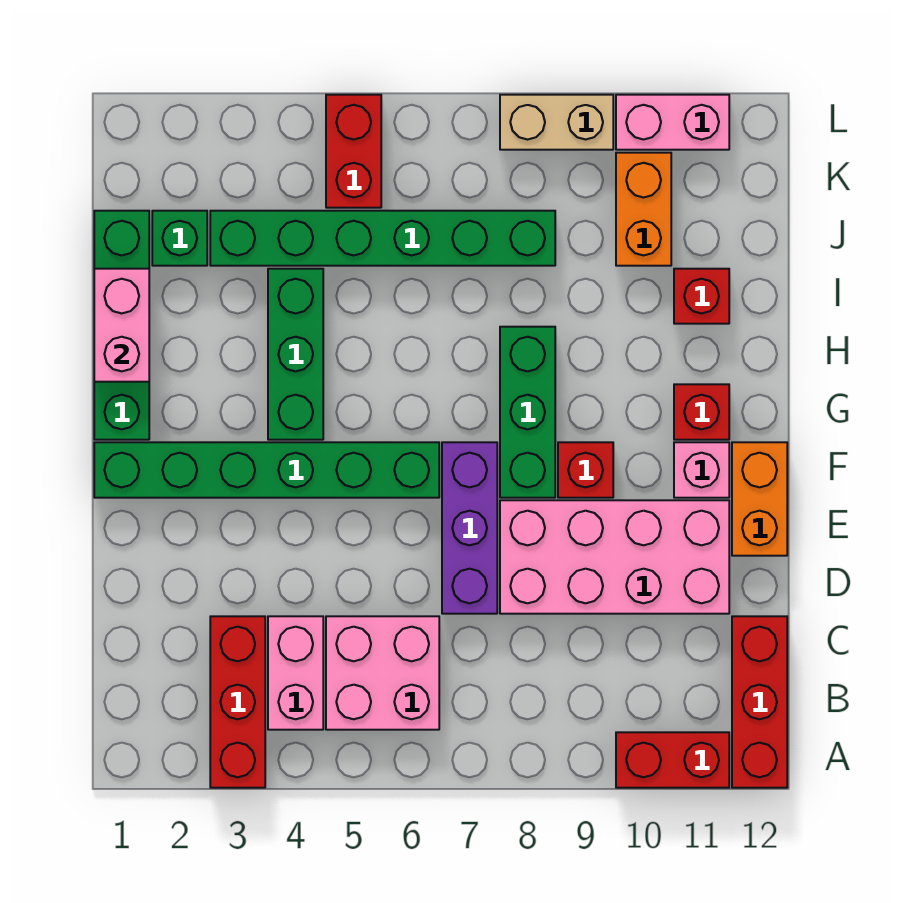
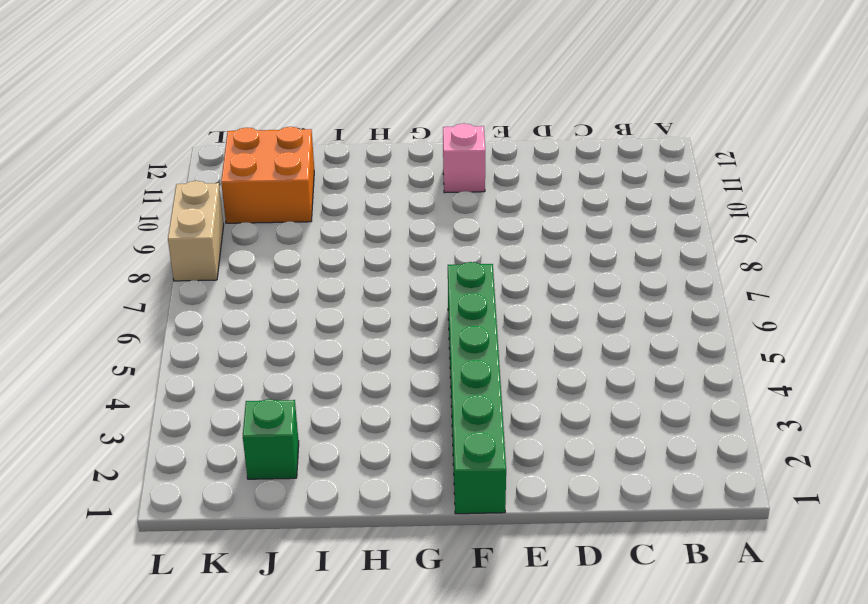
orange brick J10:K11 level 1 -> orange brick J10:K10 level 1
none -> red brick A3:C3 level 1
none -> red brick A10:A11 level 1
none -> red brick A12:C12 level 1

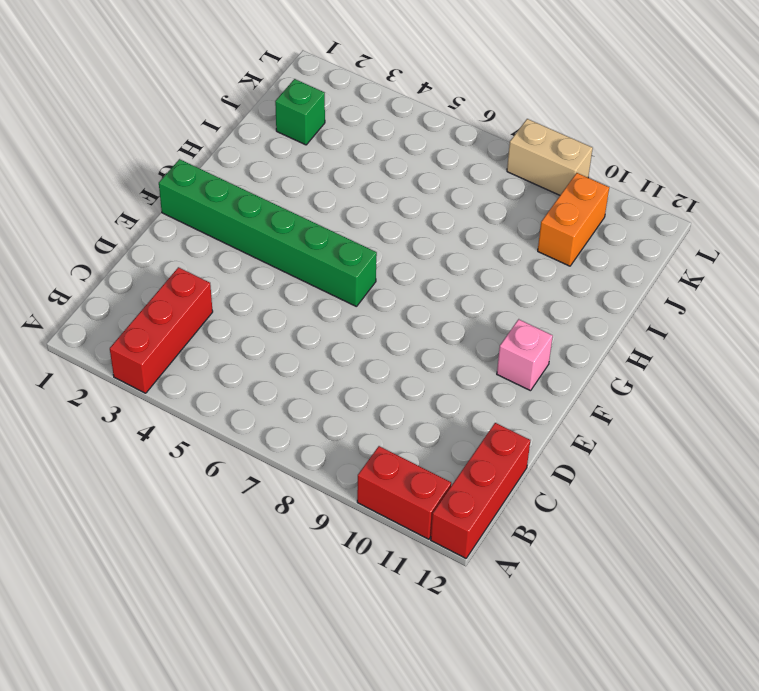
none -> pink brick B4:C4 level 1
none -> pink brick B5:C6 level 1
none -> purple brick D7:F7 level 1

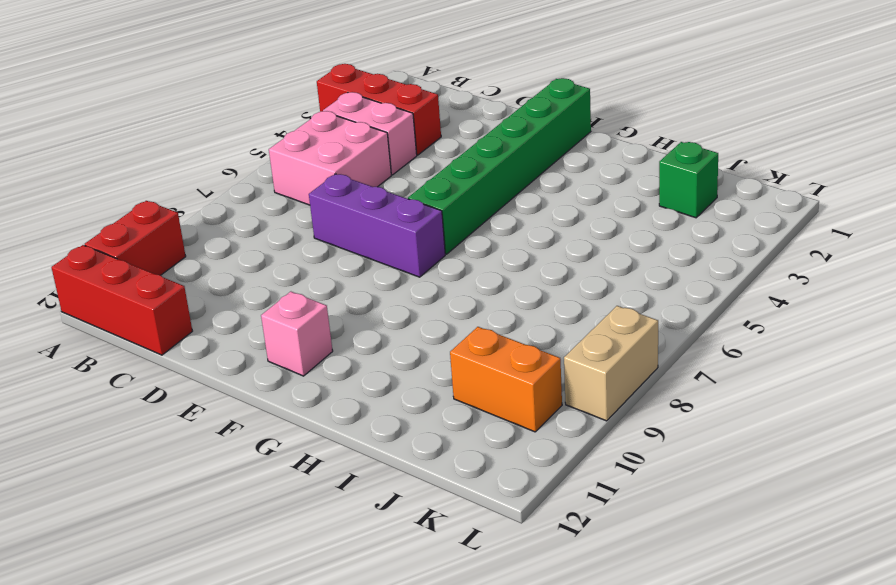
none -> pink brick D8:E11 level 1
none -> orange brick E12:F12 level 1
none -> green brick F8:H8 level 1

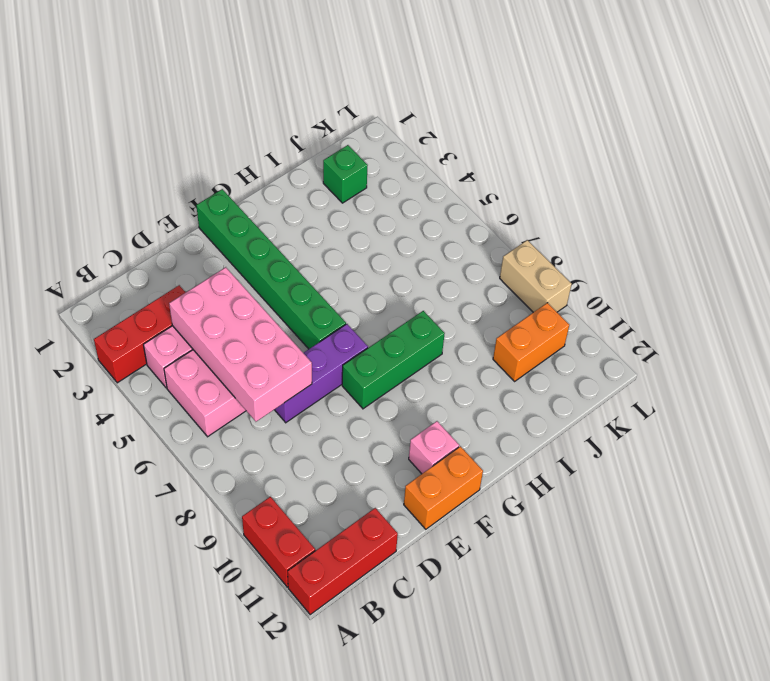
pink brick C4:D7 level 2 -> pink brick D8:E11 level 1
none -> red brick F9 level 1
none -> green brick G1:J1 level 1
none -> green brick G4:I4 level 1

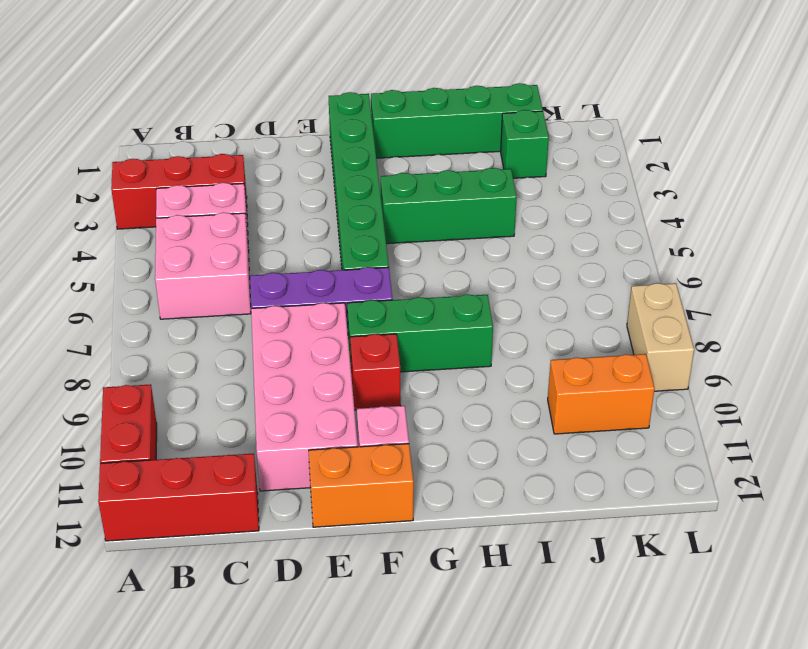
none -> red brick G11 level 1
none -> red brick I11 level 1
none -> green brick J3:J8 level 1

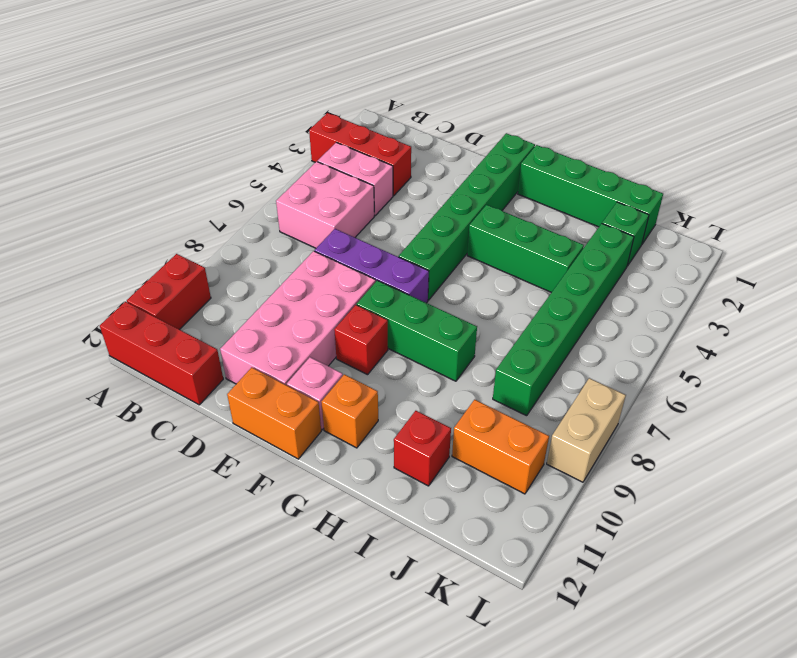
orange brick G11 level 1 -> red brick G11 level 1
none -> red brick K5:L5 level 1
none -> pink brick L10:L11 level 1
none -> pink brick H1:I1 level 2

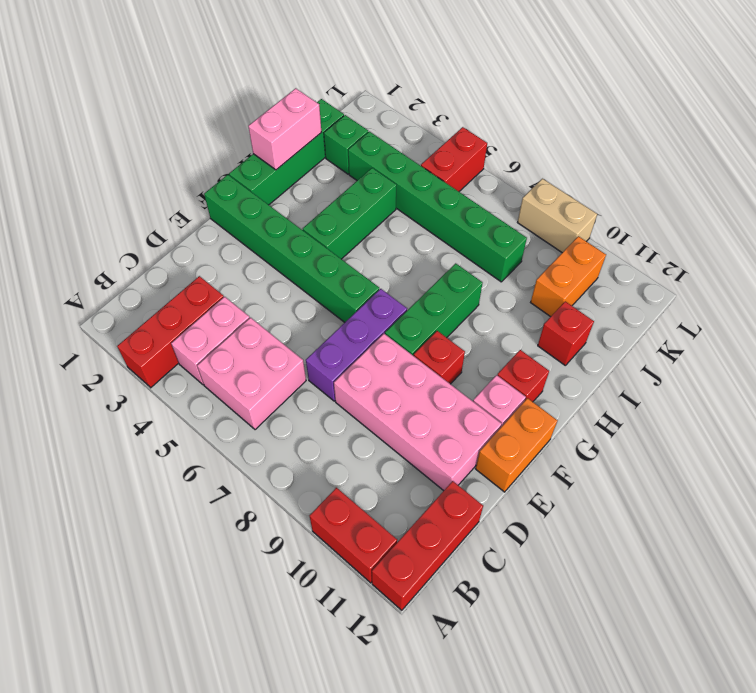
none -> pink brick L10:L11 level 1

